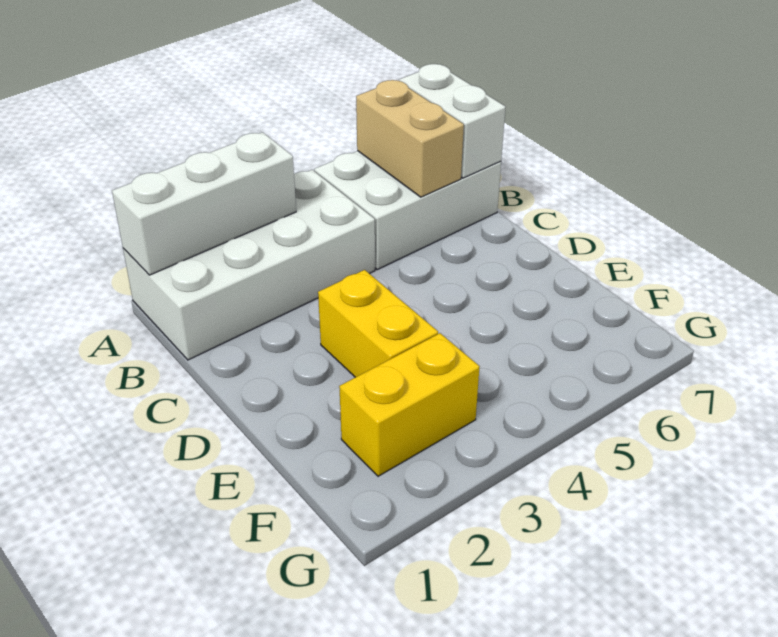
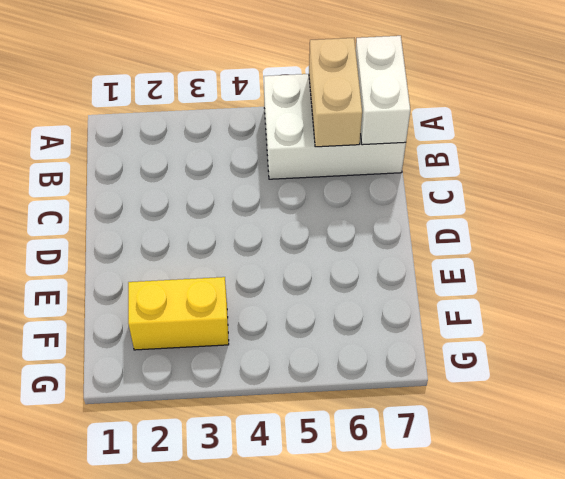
none -> white brick A1:B4 level 1
none -> yellow brick D3:E3 level 1

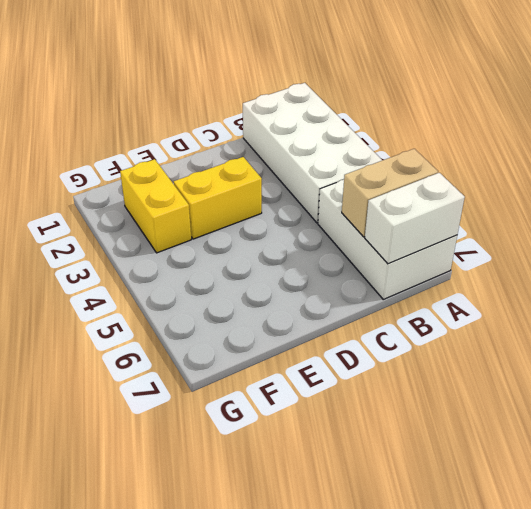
none -> white brick A1:A3 level 2

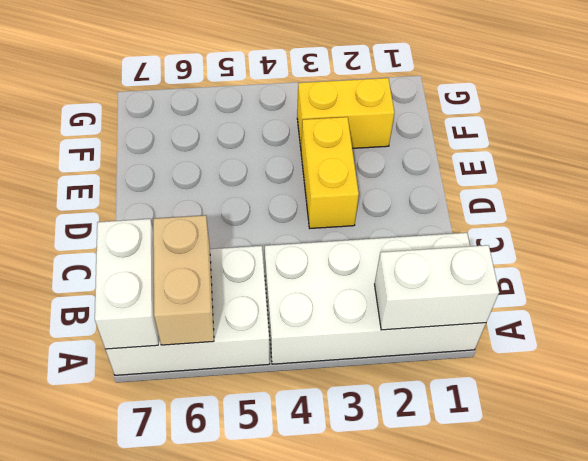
white brick A1:A2 level 2 -> white brick A1:A3 level 2

